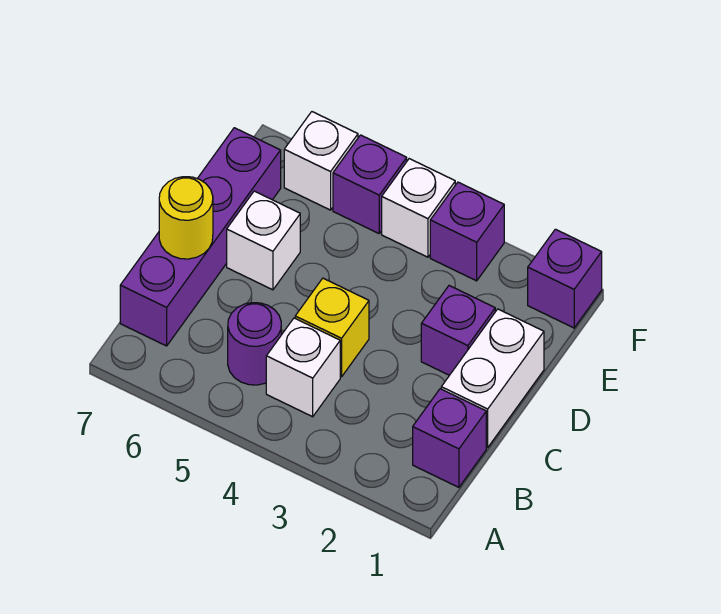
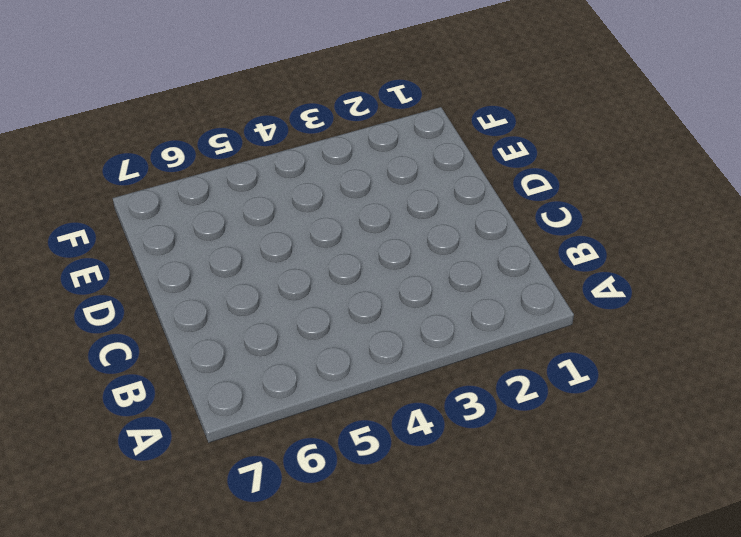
none -> purple brick B1 level 1
none -> white brick B4 level 1
none -> purple round brick B5 level 1

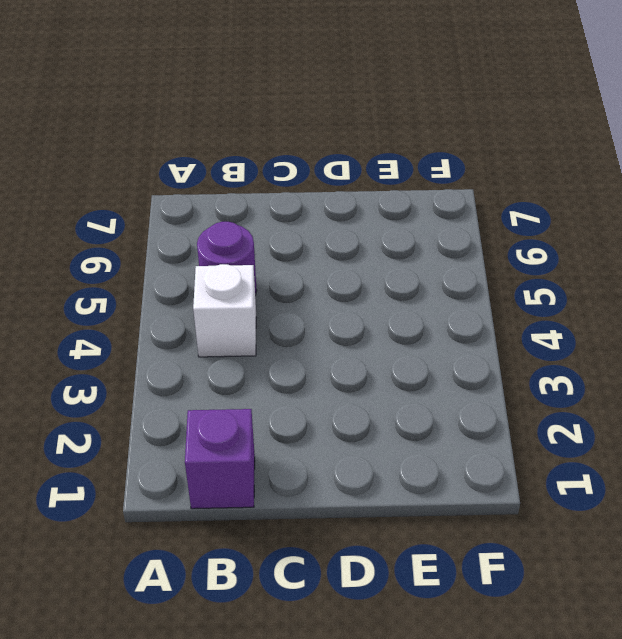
none -> purple brick B7:E7 level 1
none -> white brick C1:D1 level 1
none -> yellow brick C4 level 1

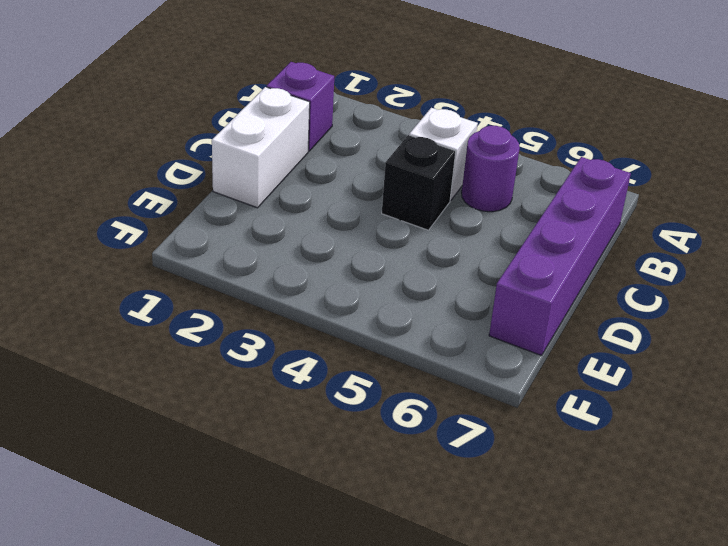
black brick C4 level 1 -> yellow brick C4 level 1
none -> purple brick D2 level 1
none -> white brick D6 level 1
none -> purple brick F1 level 1

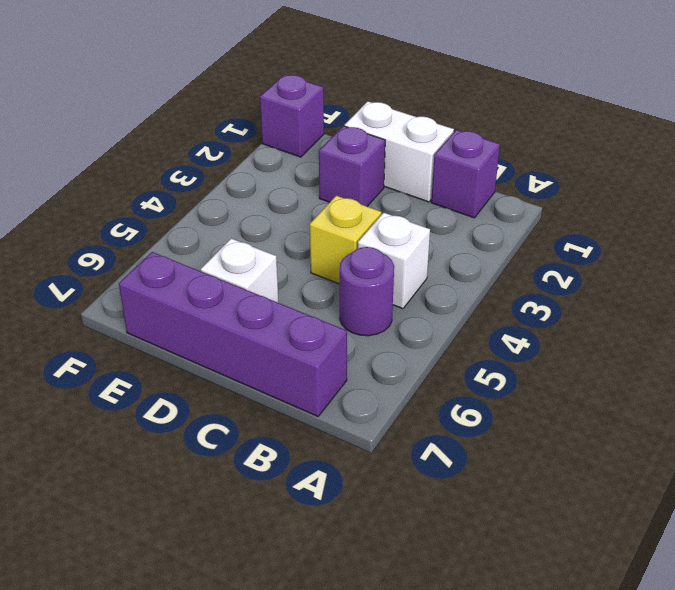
none -> purple brick F3 level 1
none -> white brick F4 level 1
none -> purple brick F5 level 1

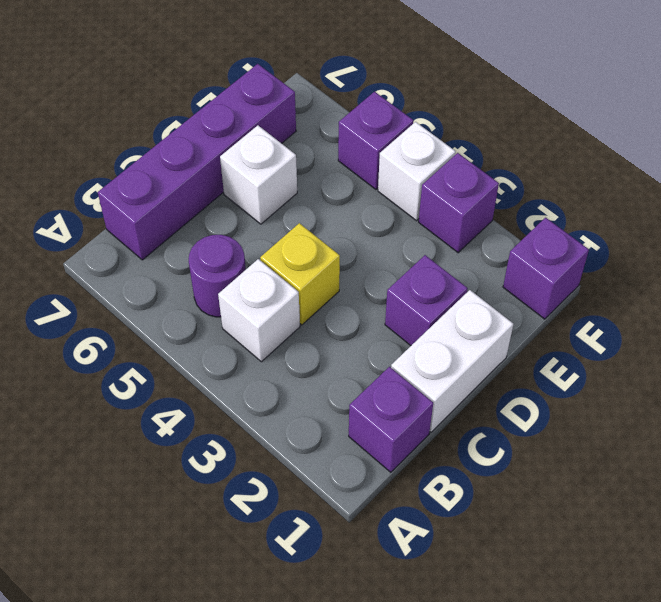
none -> white brick F6 level 1
none -> yellow round brick C7 level 2

